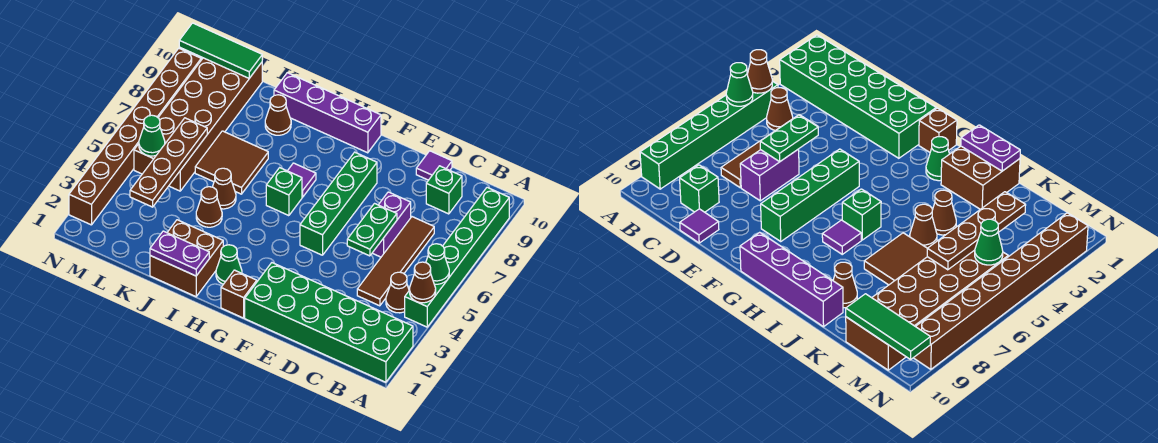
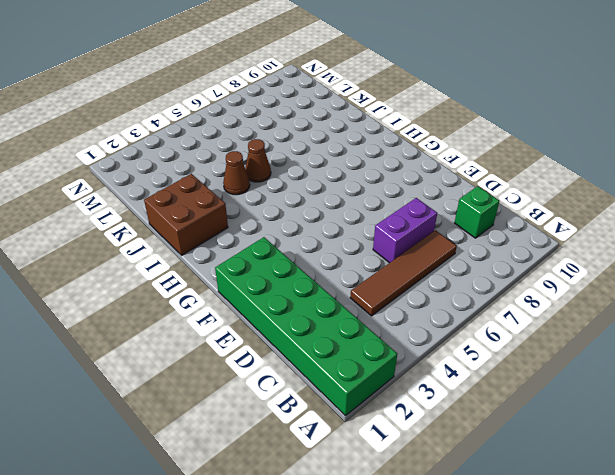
none -> green brick A4:A9 level 1
none -> brown cone B4 level 1
none -> purple tile D10 level 1

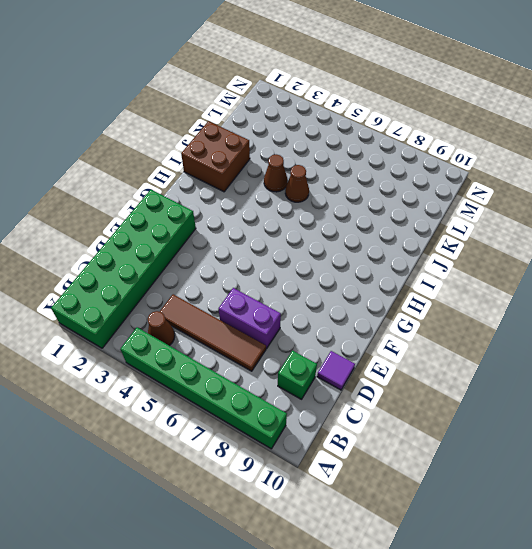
none -> green brick F5:F8 level 1
none -> brown brick G1 level 1
none -> purple brick G10:J10 level 1

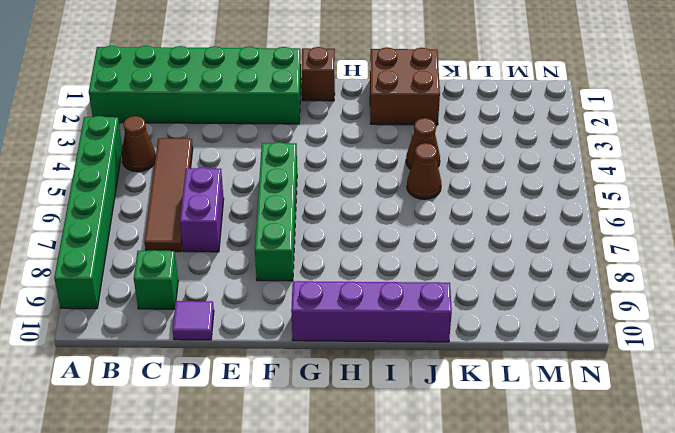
none -> green cone H2 level 1
none -> green brick H6 level 1
none -> purple tile H7 level 1

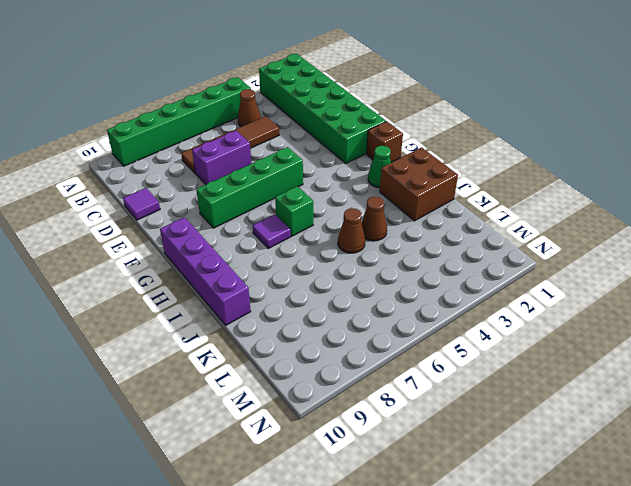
none -> green brick C9 level 1
none -> brown tile J6:K7 level 1
none -> brown cone J9 level 1

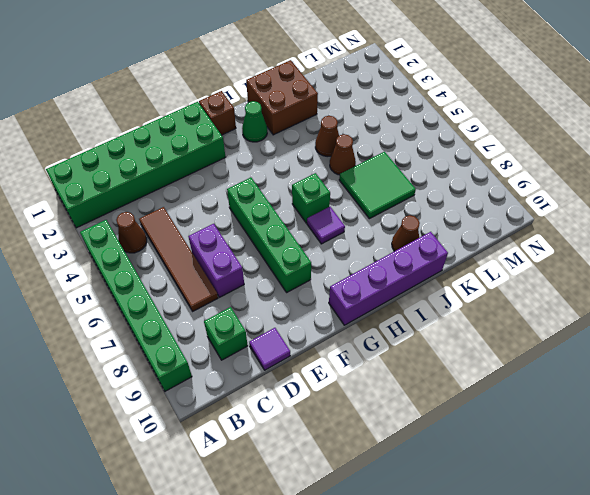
green tile J6:K7 level 1 -> brown tile J6:K7 level 1
none -> brown brick L5:M10 level 1
none -> brown brick N2:N9 level 1
none -> brown cone A4 level 2

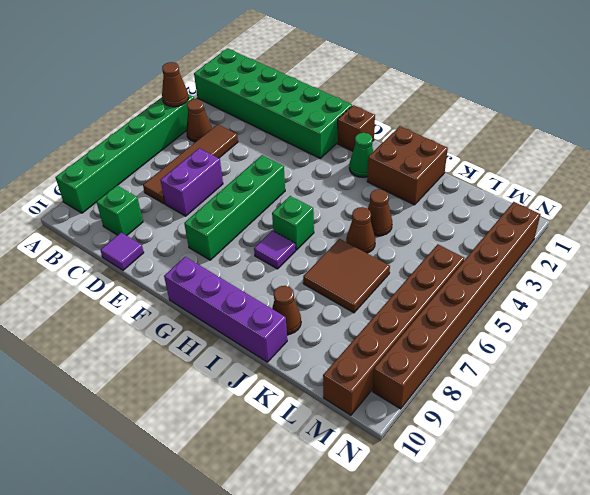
brown brick M5:M10 level 1 -> brown brick L5:M10 level 1
none -> green cone A5 level 2
none -> green plate D5:D6 level 2
none -> purple plate I1:J1 level 2

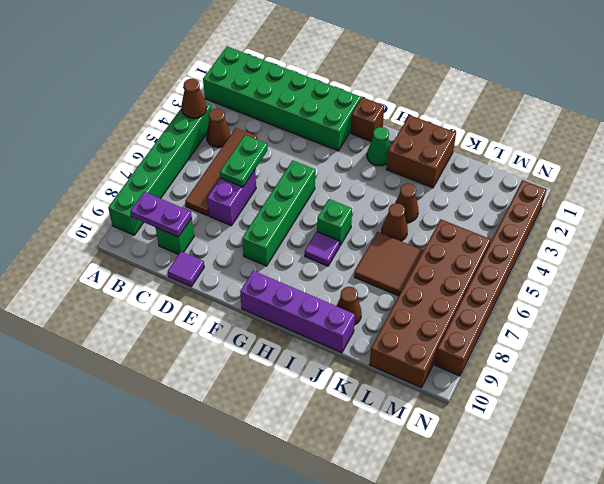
purple plate B9:C9 level 2 -> purple plate I1:J1 level 2
none -> green cone A5 level 2
none -> brown plate L3:L6 level 2
none -> green tile L10:N10 level 2

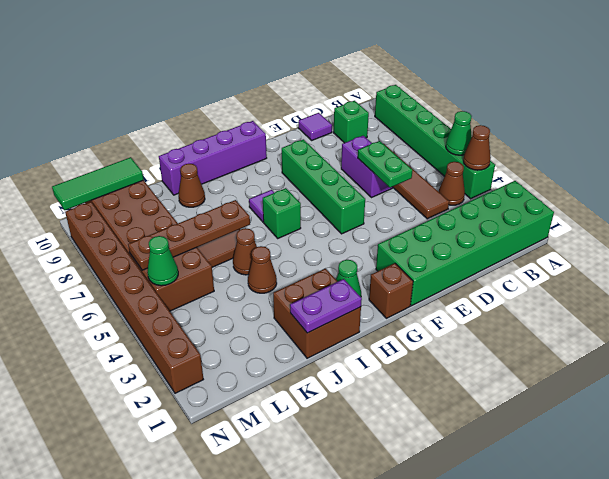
brown plate J6:M6 level 2 -> brown plate L3:L6 level 2

